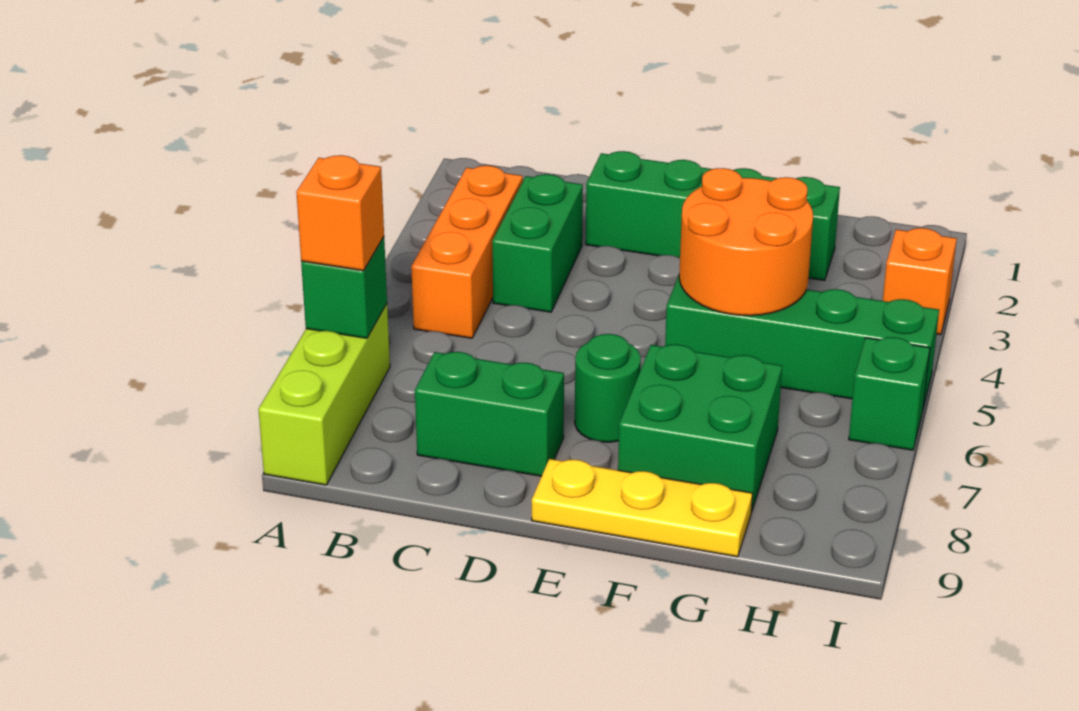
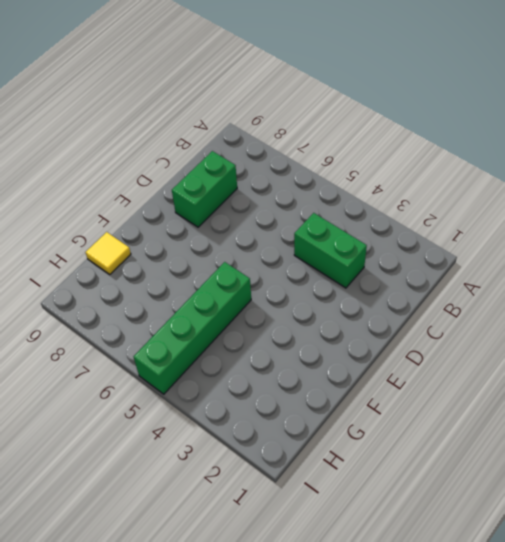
yellow tile G9 level 1 -> yellow plate E9:G9 level 1
none -> lime brick A7:A9 level 1
none -> orange brick B3:B5 level 1
none -> green brick D2:G2 level 1

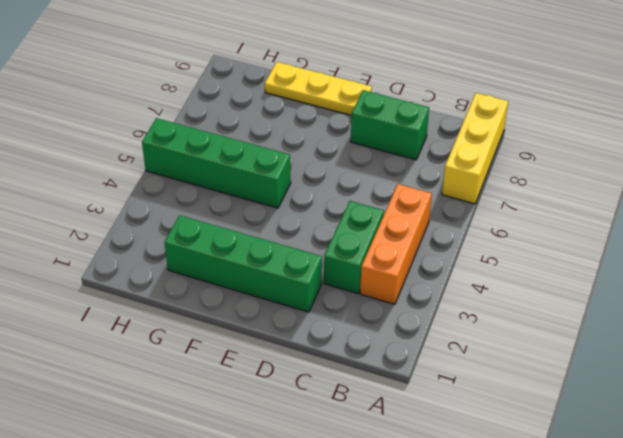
yellow brick A7:A9 level 1 -> lime brick A7:A9 level 1
none -> green round brick E7 level 1
none -> green brick F7:G8 level 1
none -> orange brick I3 level 1

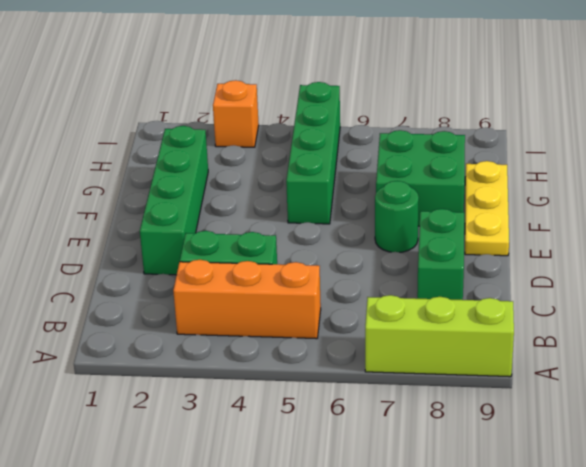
none -> green brick I6 level 1
none -> green brick A7 level 2
none -> orange round brick F4:G5 level 2

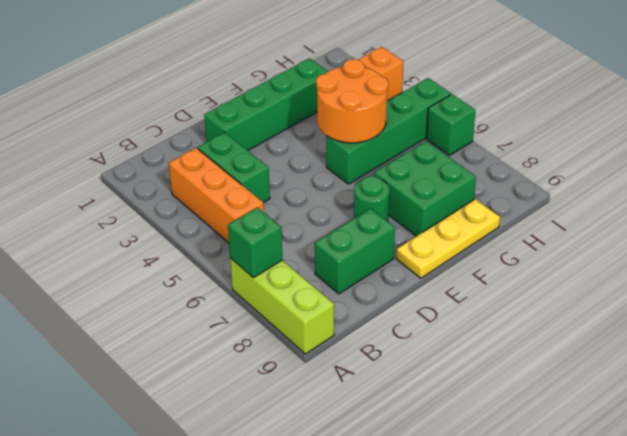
none -> orange brick A7 level 3

